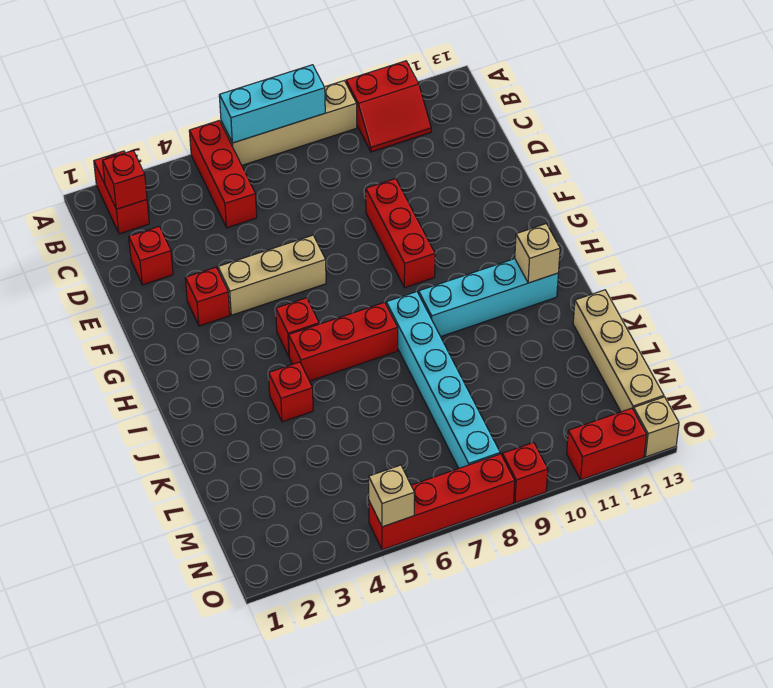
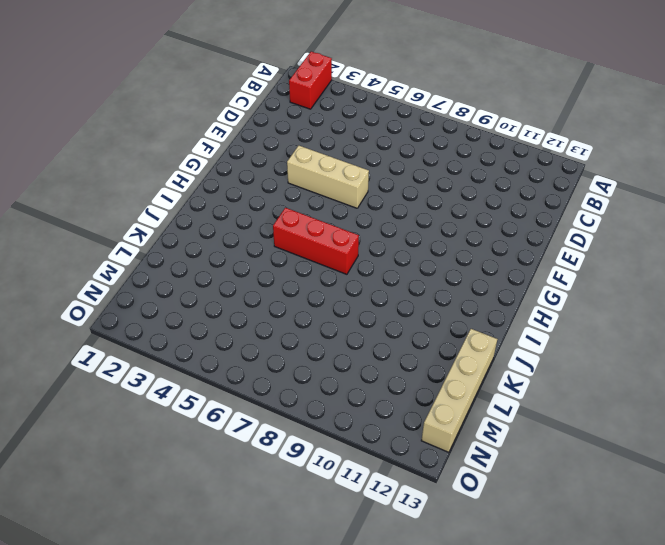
none -> red brick A5:C5 level 1
none -> tan brick A6:A9 level 1
none -> red slope A10:B11 level 1 top A

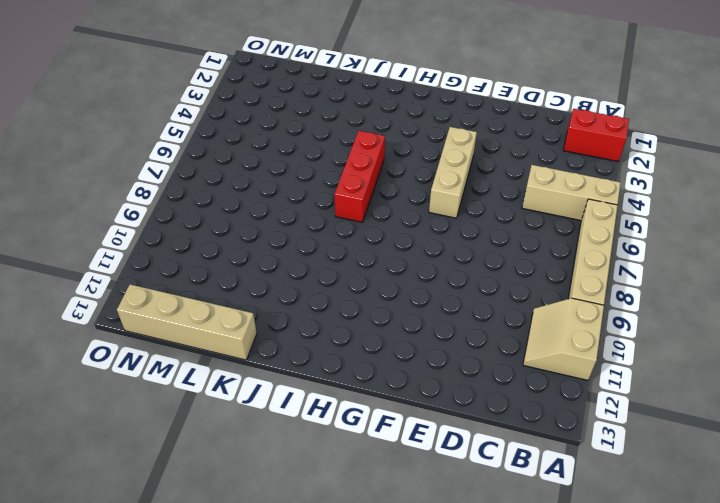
tan brick A5:C5 level 1 -> red brick A5:C5 level 1
tan slope A10:B11 level 1 top A -> red slope A10:B11 level 1 top A
none -> red brick D2 level 1
none -> red brick E9:G9 level 1
none -> red brick F3 level 1

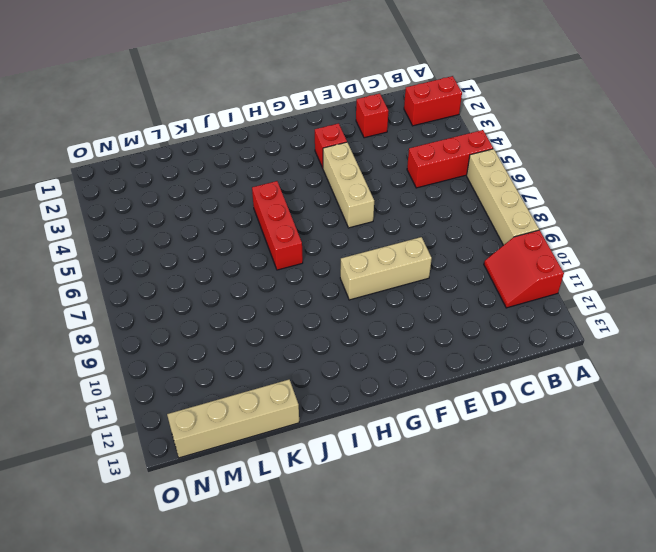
tan brick E9:G9 level 1 -> red brick E9:G9 level 1
none -> red brick H5 level 1
none -> cyan brick I8:N8 level 1
none -> cyan brick I9:I12 level 1

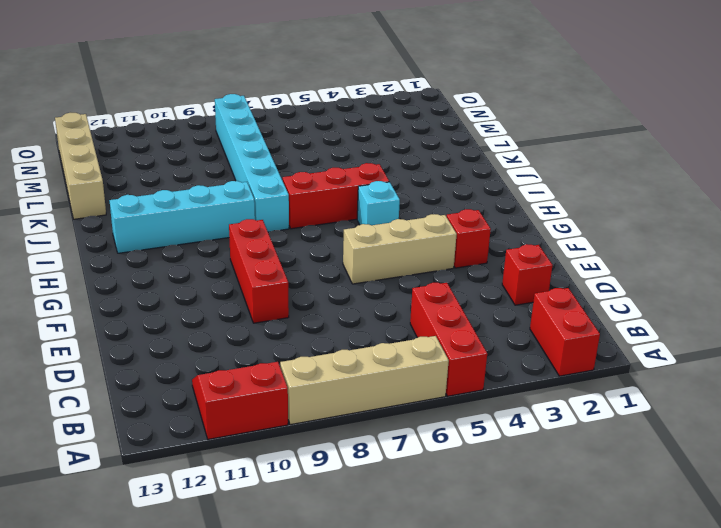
cyan brick H5 level 1 -> red brick H5 level 1
none -> red brick J4 level 1
none -> red brick O5:O8 level 1
none -> red brick O9 level 1

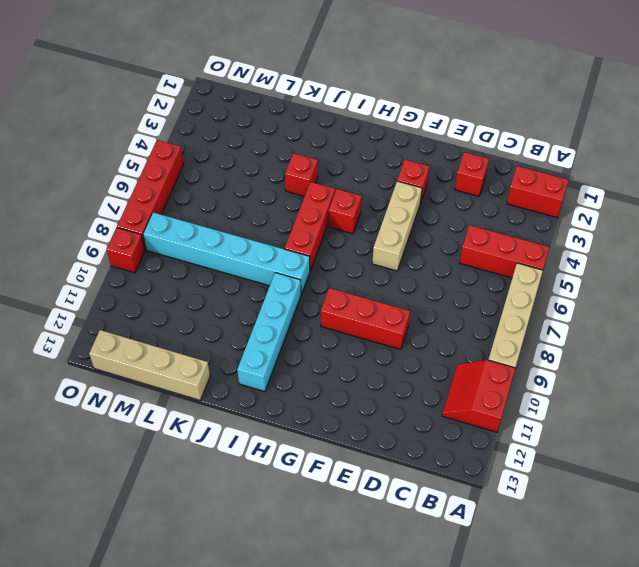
none -> red brick O11:O12 level 1
none -> tan brick O13 level 1
none -> cyan brick A6:A8 level 2

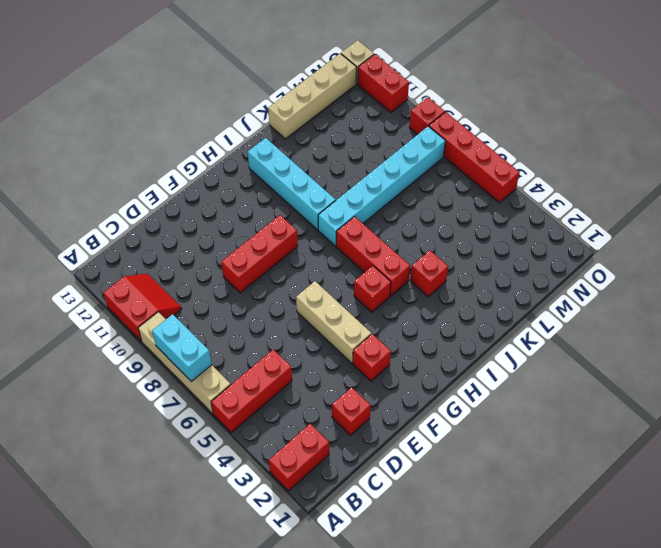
cyan brick A7:A8 level 2 -> cyan brick A6:A8 level 2
none -> red brick B2 level 2
none -> tan brick I12 level 2
none -> tan brick O5 level 2

